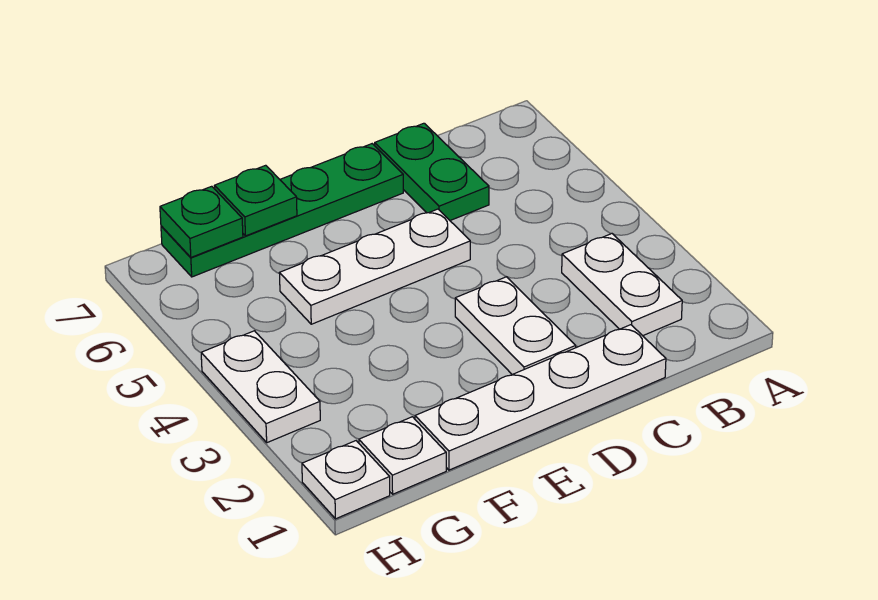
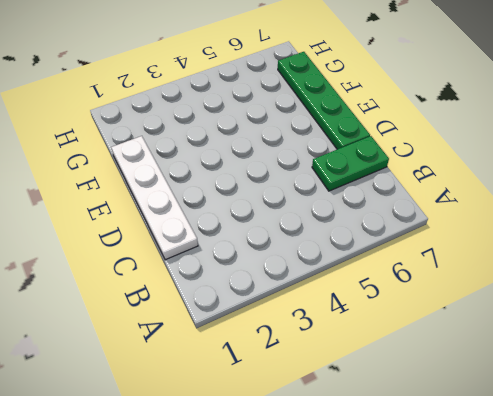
none -> white plate B2:B3 level 1
none -> white plate D2:D3 level 1

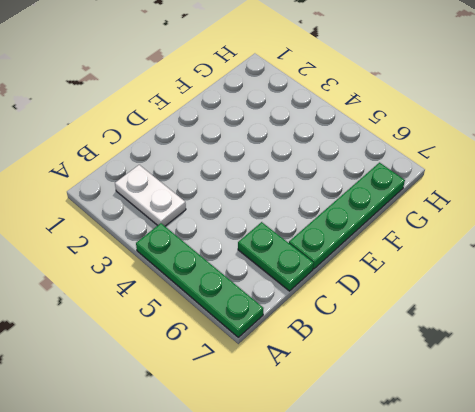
green plate A4:A7 level 1 -> none
none -> white plate C1:F1 level 1
none -> white plate D2:D3 level 1

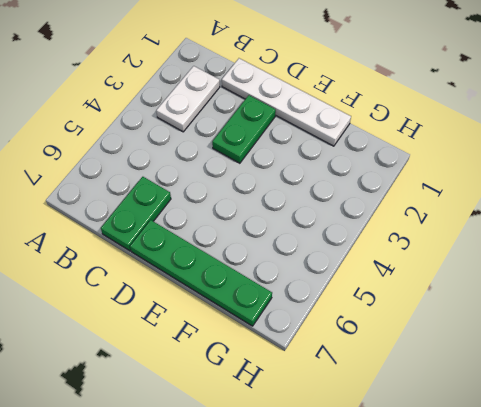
green plate D2:D3 level 1 -> white plate D2:D3 level 1
none -> white plate D5:F5 level 1
none -> white plate G1 level 1

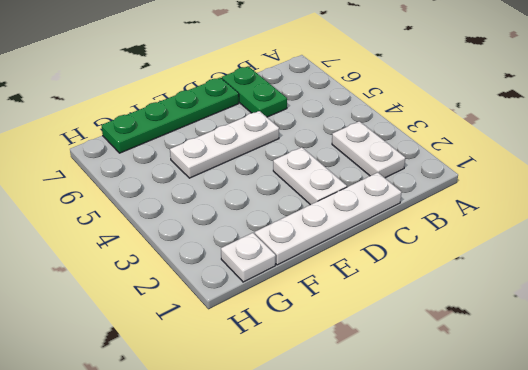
none -> white plate H1 level 1
none -> white plate H3:H4 level 1

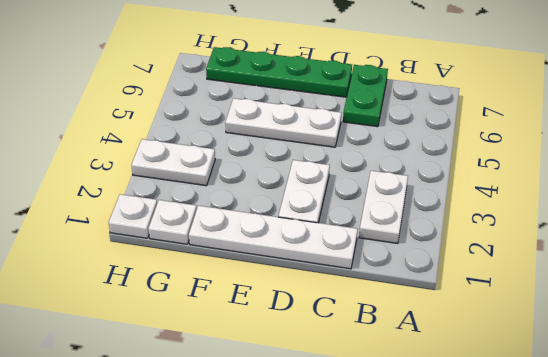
white plate G3:H3 level 1 -> white plate H3:H4 level 1
none -> green plate F7 level 2
none -> green plate G7 level 2

